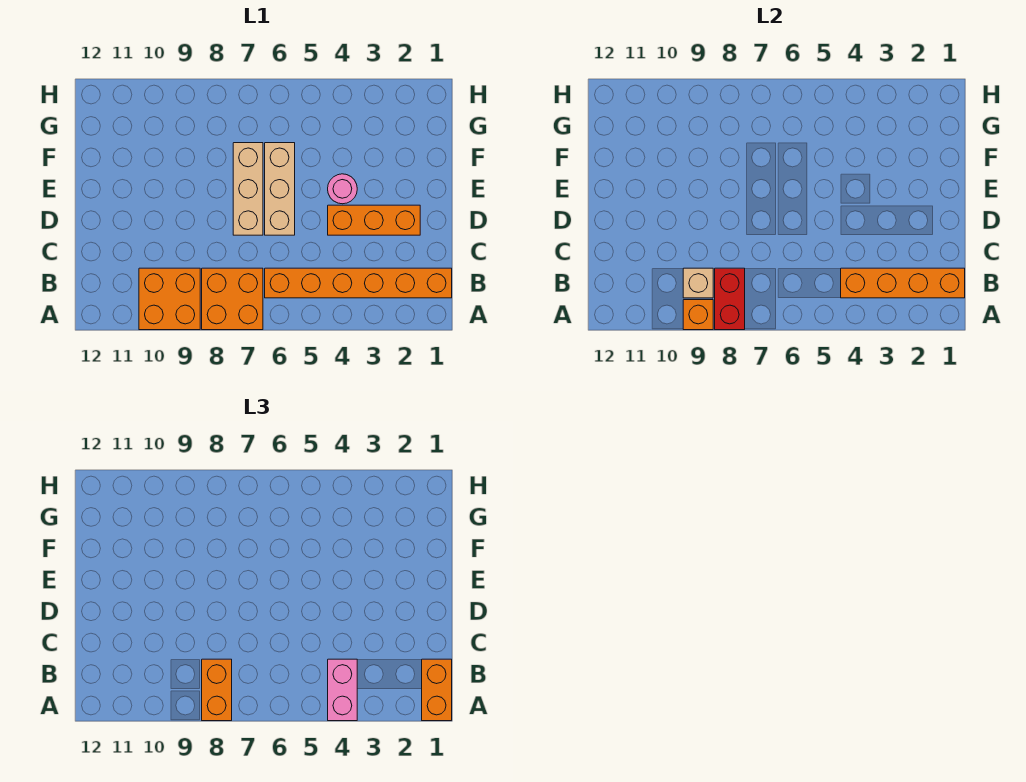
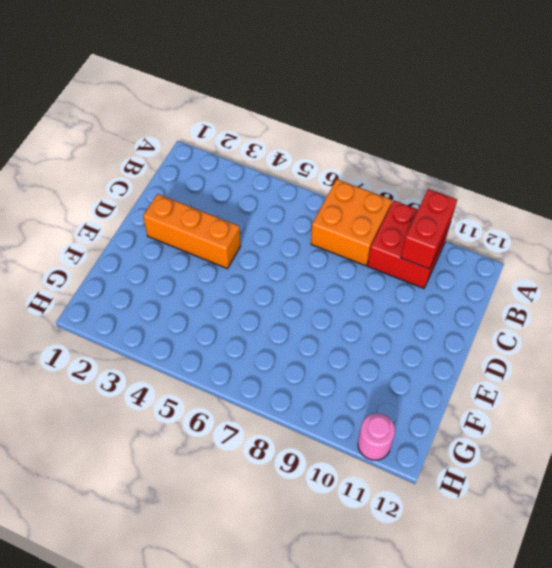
red brick A9:B10 level 1 -> orange brick A9:B10 level 1
red brick A10:B10 level 2 -> red brick A8:B8 level 2
pink round brick H11 level 1 -> pink round brick E4 level 1
none -> orange brick B1:B6 level 1
none -> tan brick D6:F6 level 1
none -> tan brick D7:F7 level 1

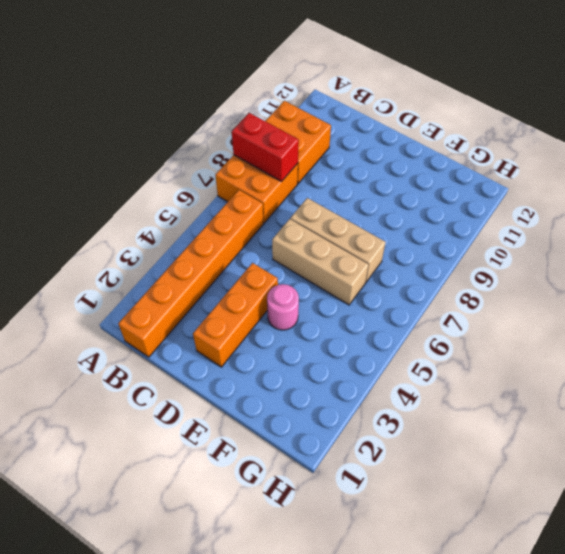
none -> orange brick A9 level 2
none -> orange brick B1:B4 level 2
none -> tan brick B9 level 2

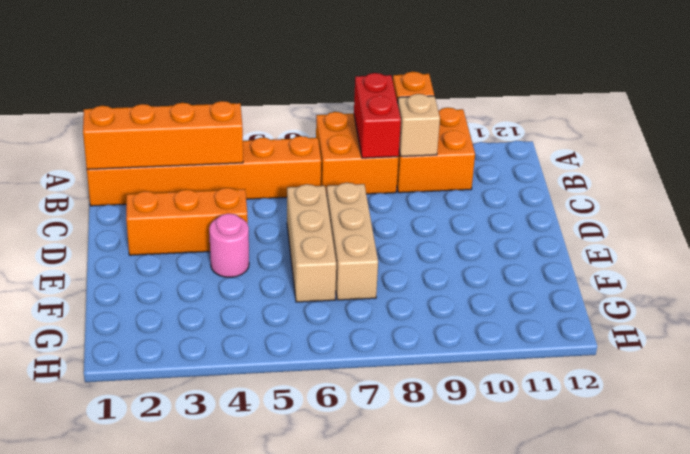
none -> orange brick A1:B1 level 3
none -> pink brick A4:B4 level 3
none -> orange brick A8:B8 level 3

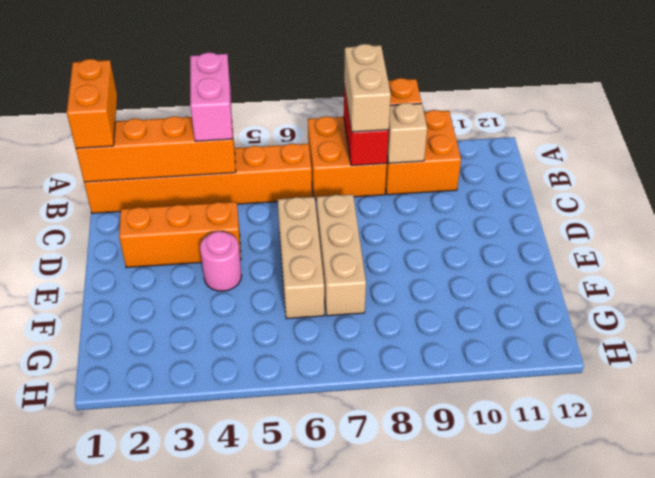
tan brick A8:B8 level 3 -> orange brick A8:B8 level 3

